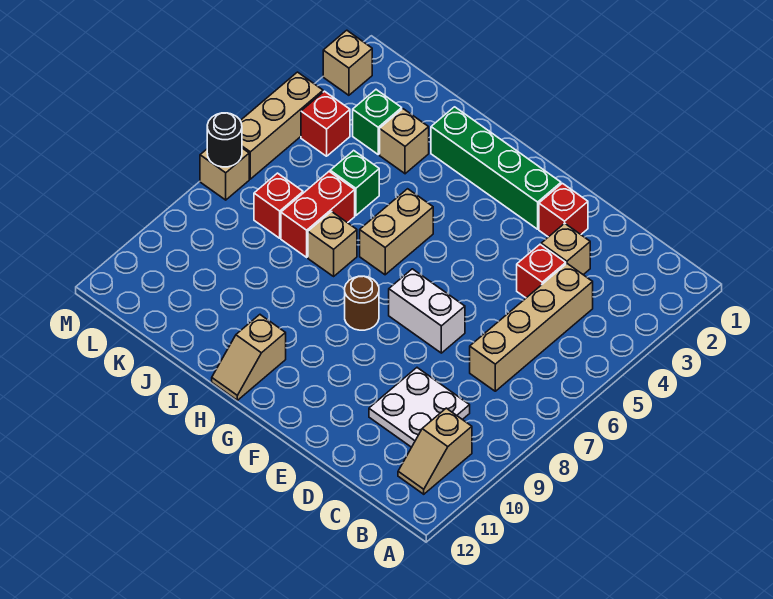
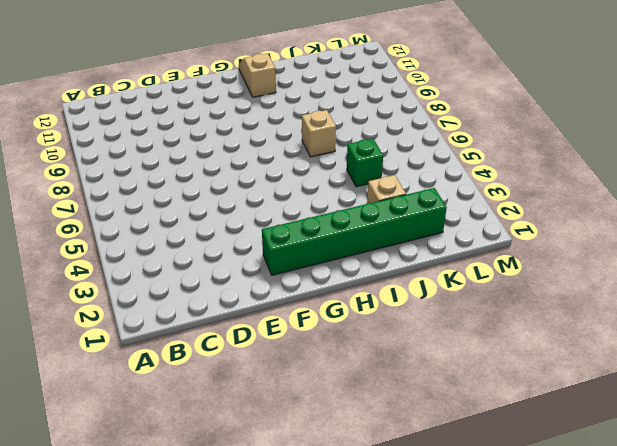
green brick F2:K2 level 1 -> green brick F2:I2 level 1
none -> tan slope B10:B11 level 1 top 10
none -> tan brick C4:C7 level 1
none -> white plate C9:D10 level 1

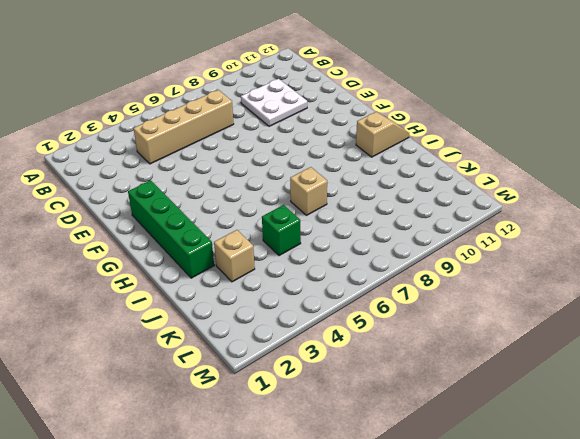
none -> tan slope B10:B11 level 1 top 10
none -> tan brick D3 level 1
none -> red brick D4 level 1

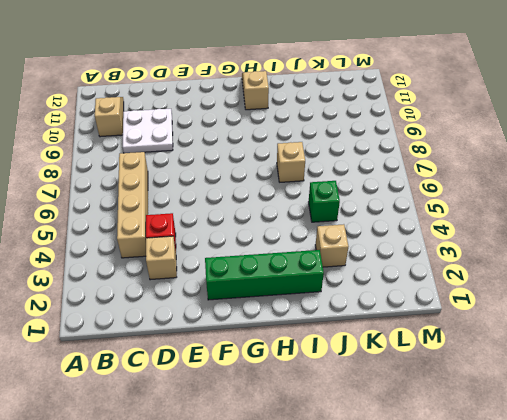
none -> red brick E2 level 1
none -> white brick E7:F7 level 1
none -> brown round brick G8 level 1

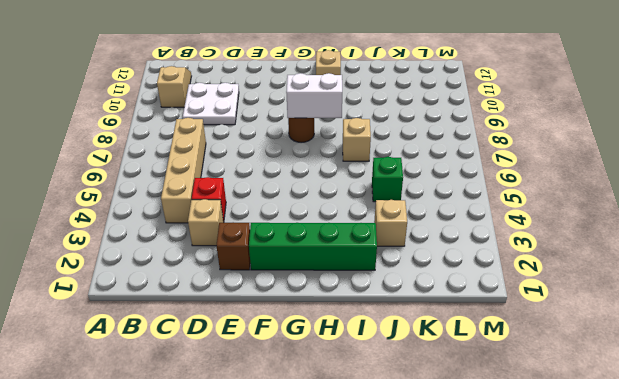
brown brick E2 level 1 -> red brick E2 level 1
white brick G8:H8 level 2 -> white brick E7:F7 level 1
none -> tan brick H5:H6 level 1
none -> red brick J6:J7 level 1
none -> green brick K3 level 1

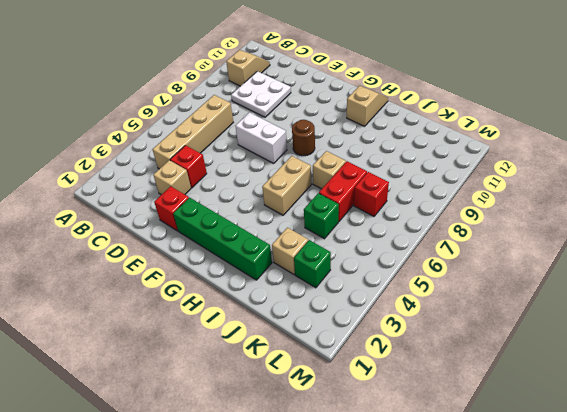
none -> red brick L4 level 1
none -> tan brick M2 level 1
none -> tan brick M4:M6 level 1

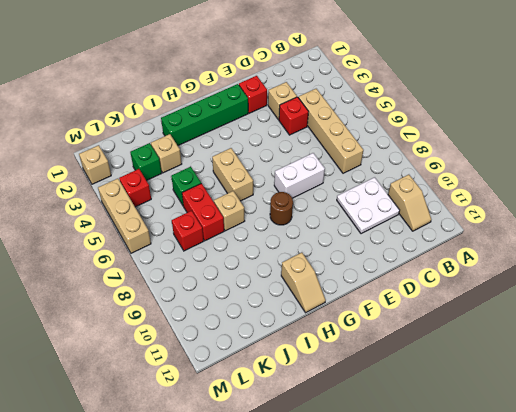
none -> tan brick M7 level 1
none -> black round brick M7 level 2

